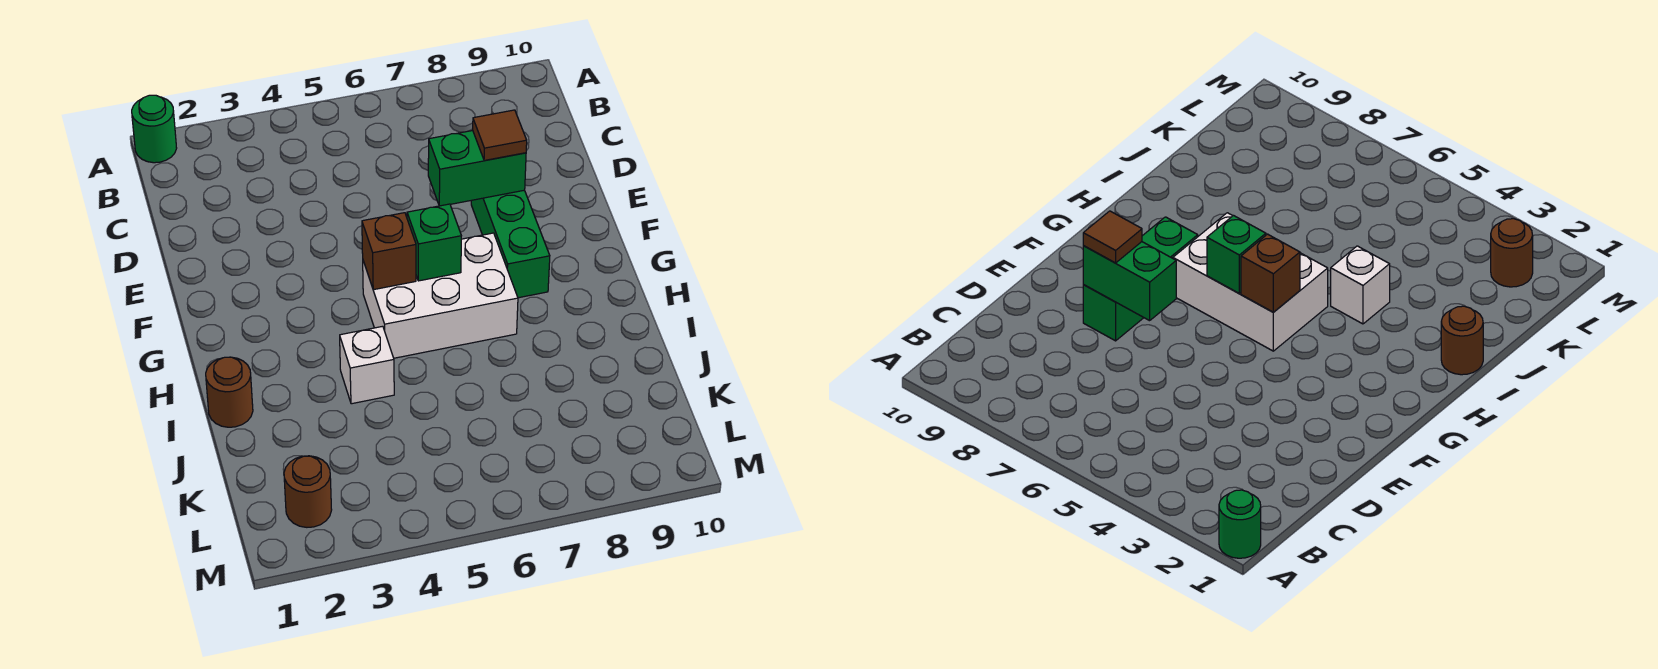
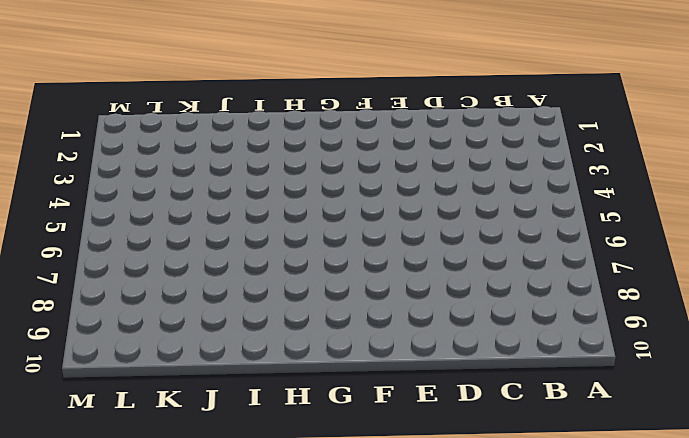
none -> green round brick A1 level 1
none -> green brick E8:G8 level 1

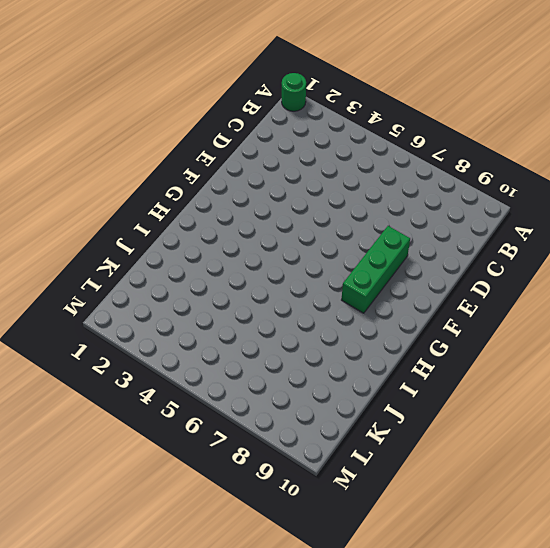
none -> white brick G5:H7 level 1
none -> brown round brick I1 level 1

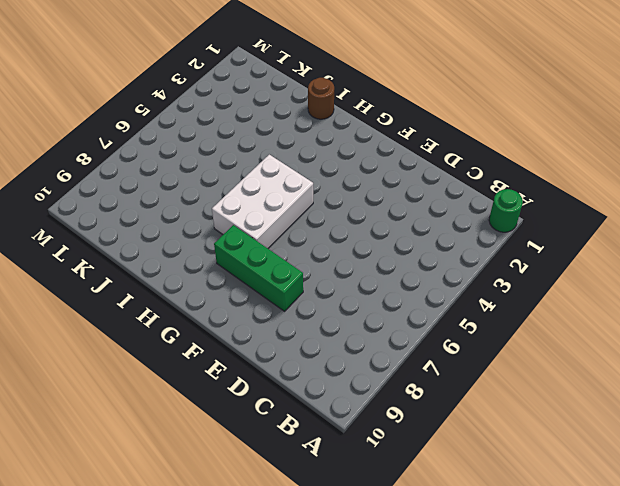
none -> white brick I4 level 1
none -> brown round brick L2 level 1

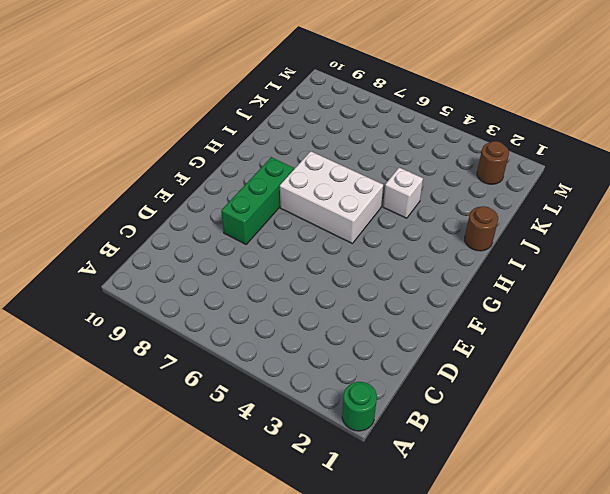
none -> green brick E7:E8 level 2
none -> brown brick G5 level 2

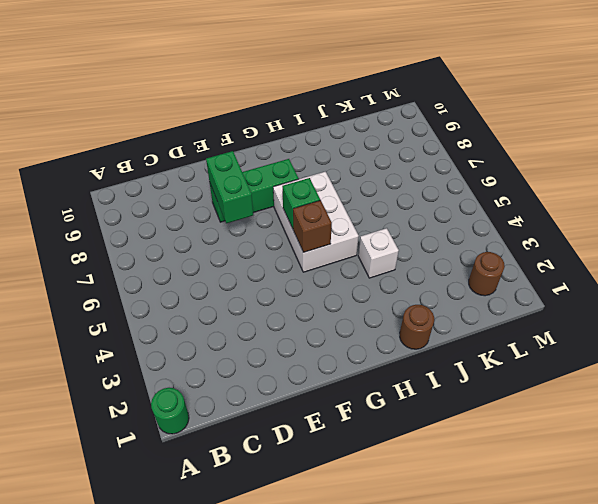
none -> brown tile E8 level 3

